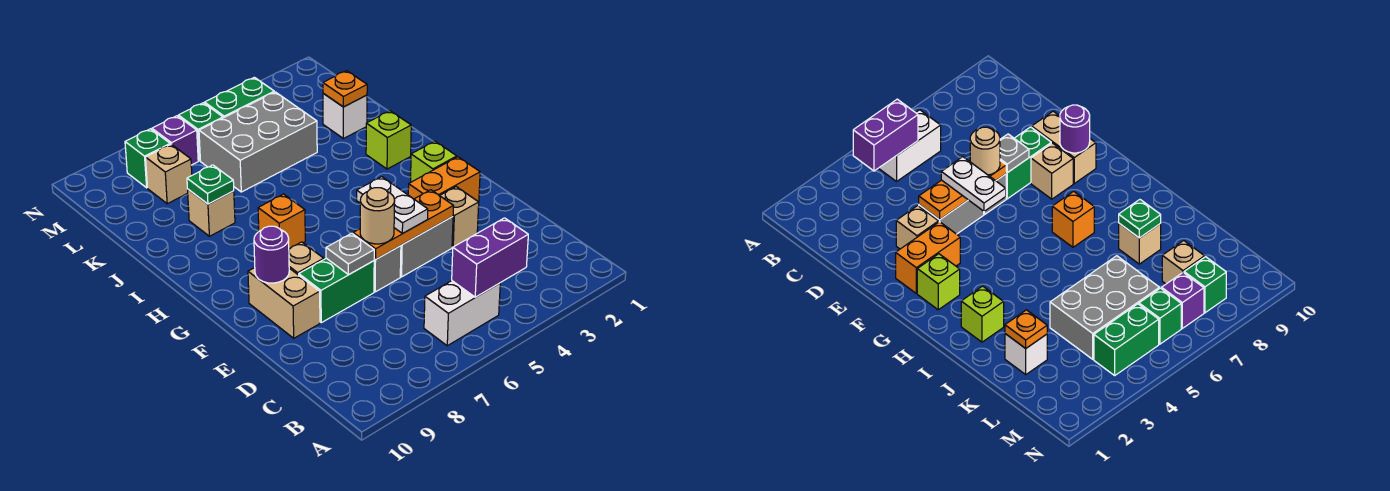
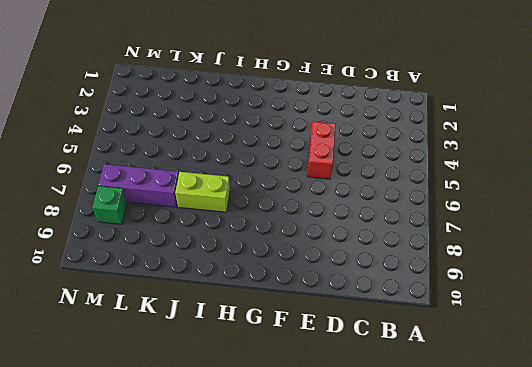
red brick E4:E5 level 1 -> grey brick E4:E5 level 1
lime brick I7:J7 level 1 -> none
purple brick K7:M7 level 1 -> purple brick M7 level 1
none -> white brick B5:B6 level 1
none -> tan brick E3 level 1
none -> grey brick E6 level 1

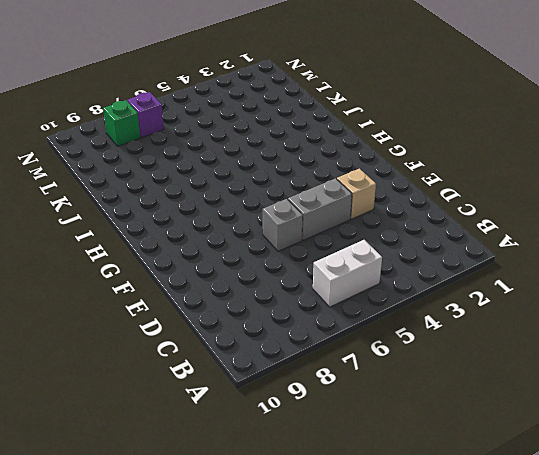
none -> green brick E7:E8 level 1
none -> tan brick E9:F9 level 1
none -> orange brick F2:F3 level 1

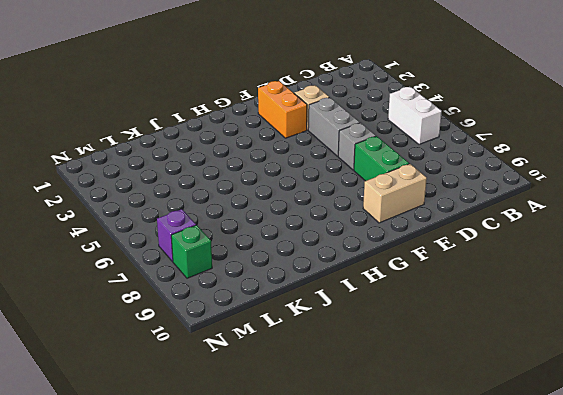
none -> tan brick F8 level 1
none -> lime brick G2 level 1
none -> orange brick H7 level 1

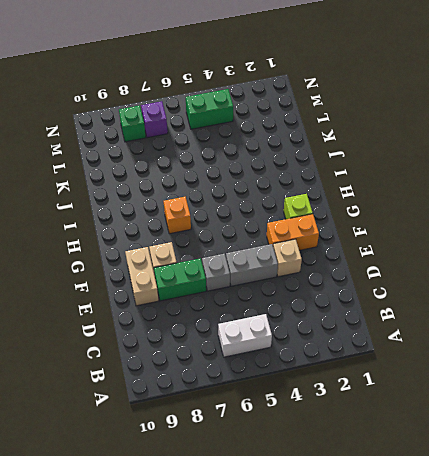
none -> lime brick I2 level 1
none -> tan brick J8 level 1
none -> white brick K2 level 1

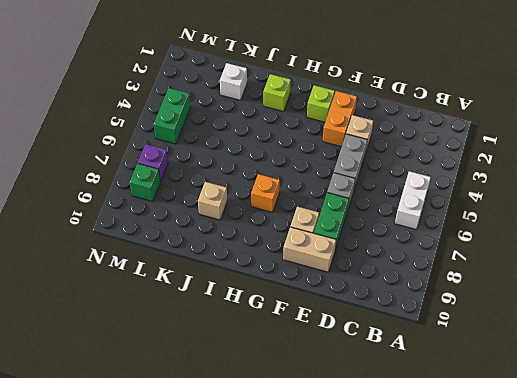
none -> grey brick K4:L6 level 1
none -> tan brick L8 level 1
none -> green brick M6 level 1

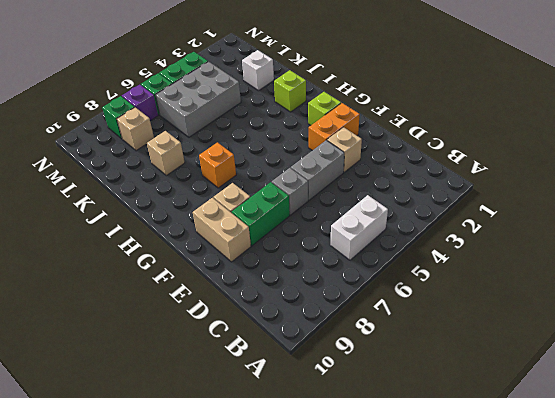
none -> purple brick B4:B5 level 2
none -> orange plate E4:E6 level 2
none -> grey plate E7 level 2

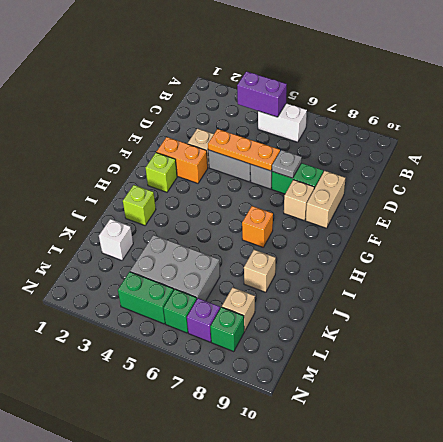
none -> purple round brick F9 level 2
none -> green plate J8 level 2
none -> orange plate K2 level 2

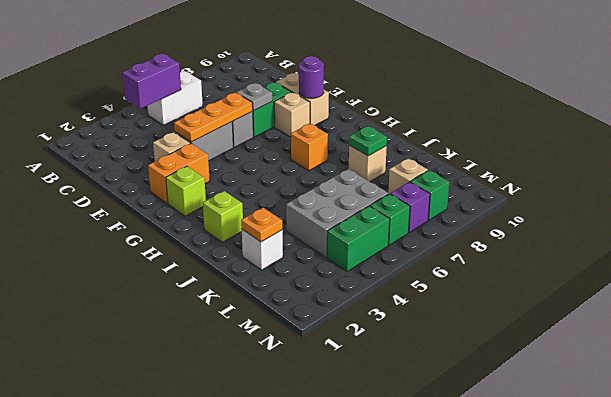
none -> white plate E5:F5 level 3
none -> tan round brick E6 level 3

